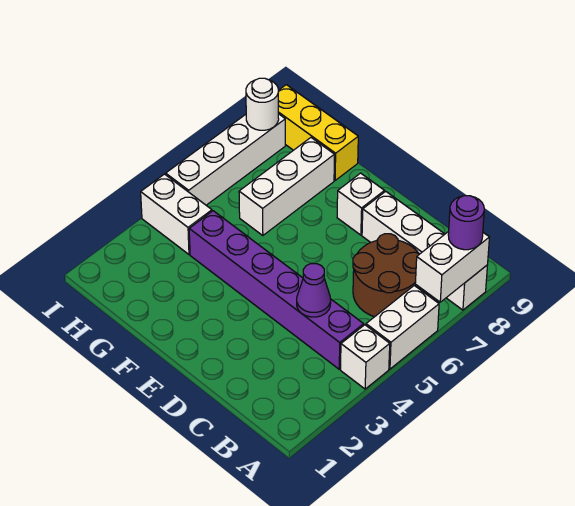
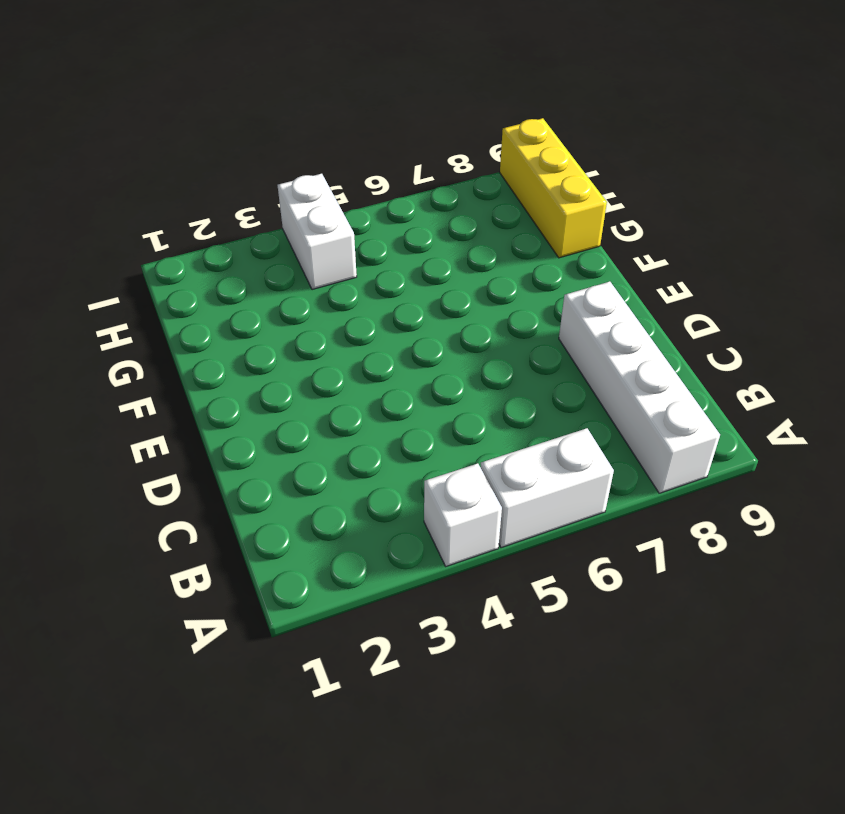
none -> purple brick B4:G4 level 1
none -> brown round brick B6:C7 level 1
none -> white brick E8 level 1

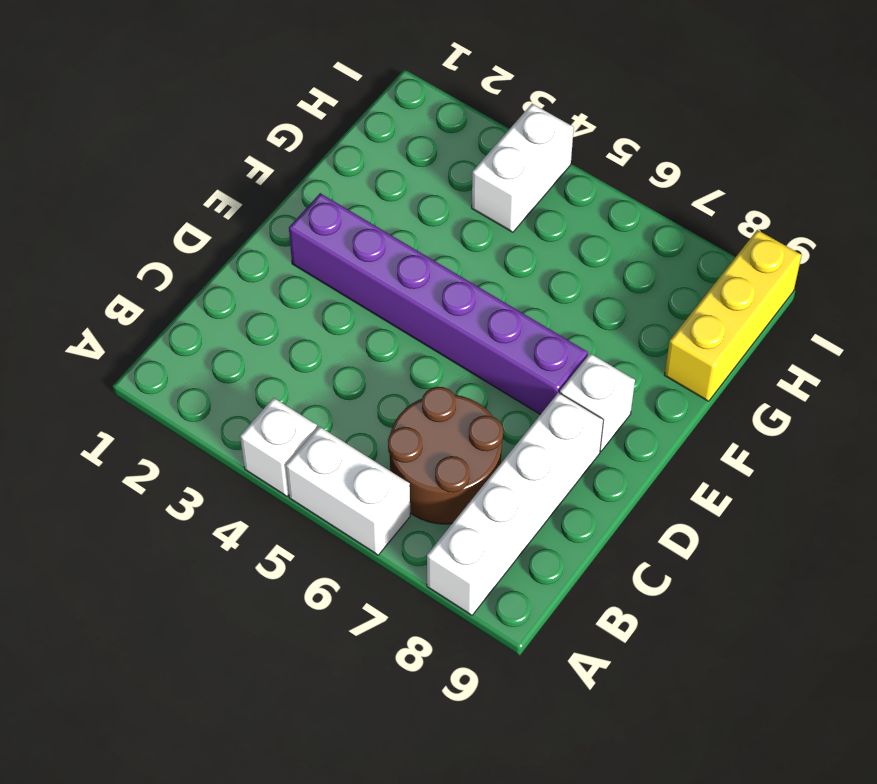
purple brick E2:E7 level 1 -> purple brick B4:G4 level 1
none -> white brick G6:G8 level 1
none -> white brick I5:I8 level 1
none -> white brick A7:A8 level 2

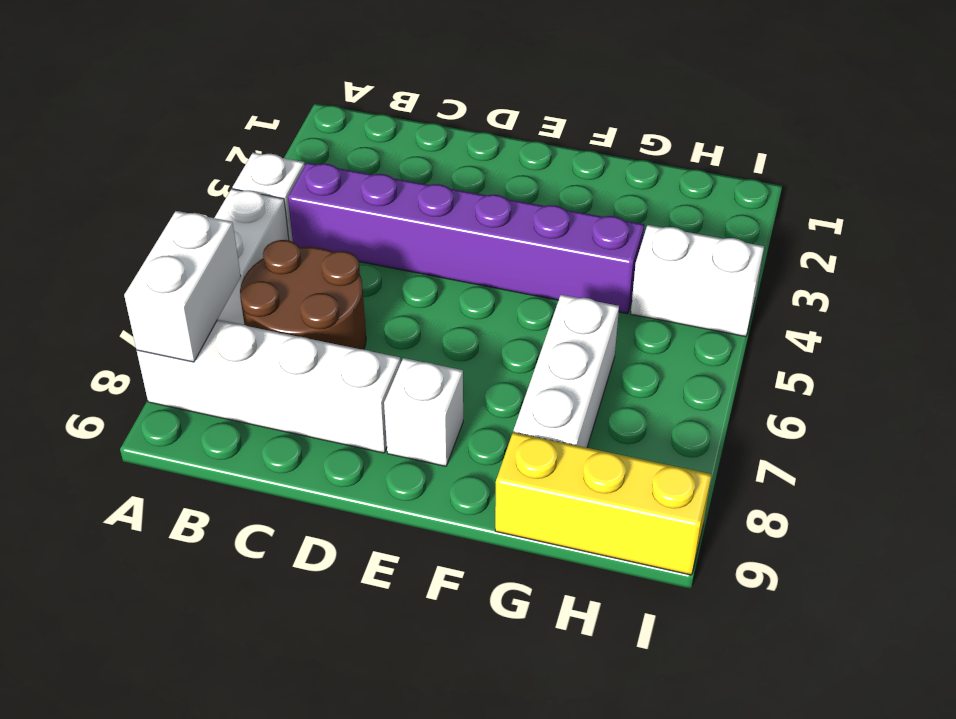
none -> white brick I5:I8 level 1
none -> purple cone C4 level 2
none -> white round brick I8 level 2

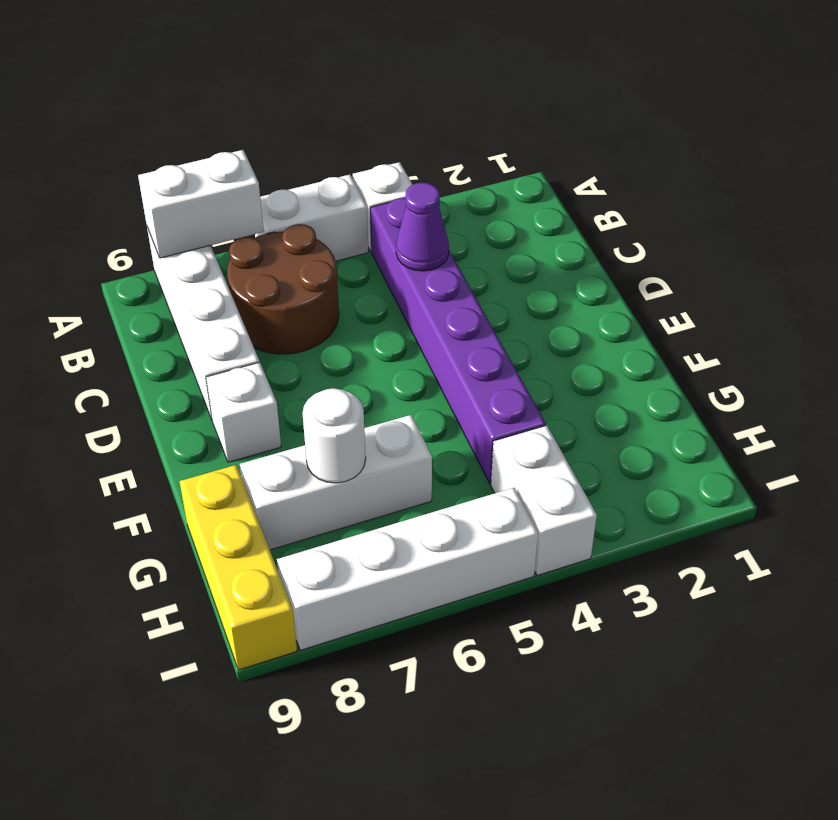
white round brick G7 level 2 -> white round brick I8 level 2
none -> purple round brick A8 level 3

